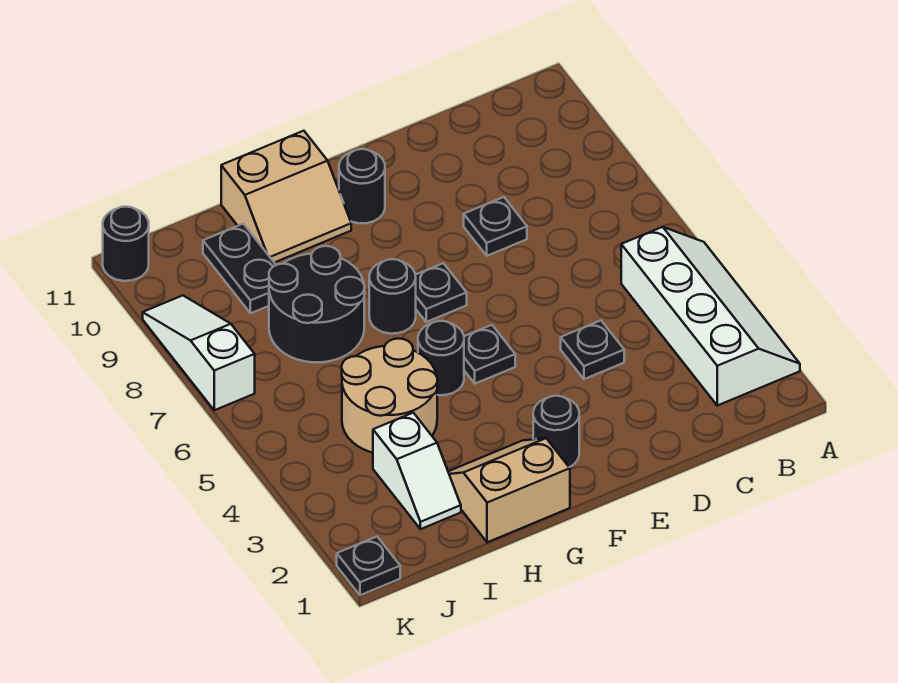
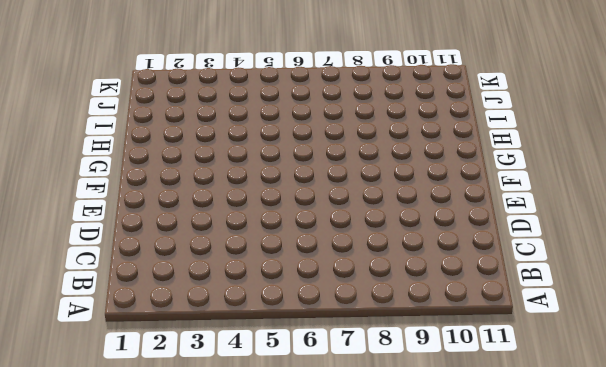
none -> white slope A2:B5 level 1 top B
none -> black plate D4 level 1
none -> black plate D8 level 1

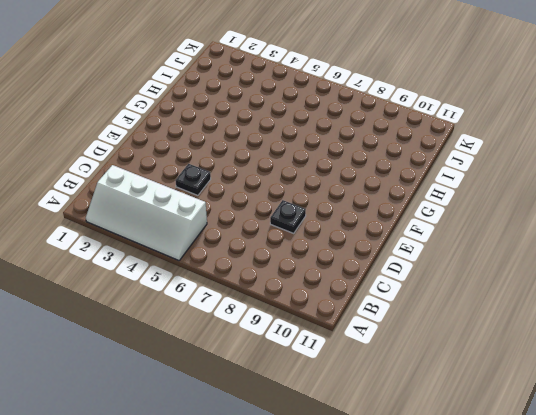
none -> black round brick F2 level 1
none -> black plate F5 level 1
none -> black plate F7 level 1

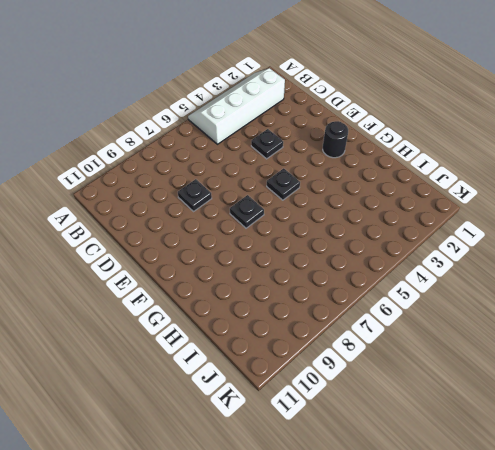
none -> black round brick F10 level 1
none -> tan slope G1:H2 level 1 top 1
none -> black round brick G5 level 1

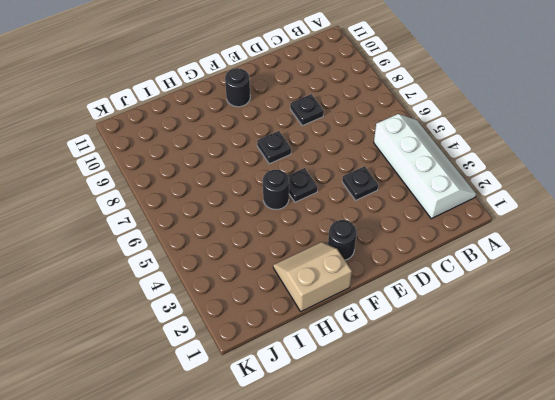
none -> black round brick G7 level 1
none -> tan slope G10:H11 level 1 top 11
none -> tan round brick H4:I5 level 1

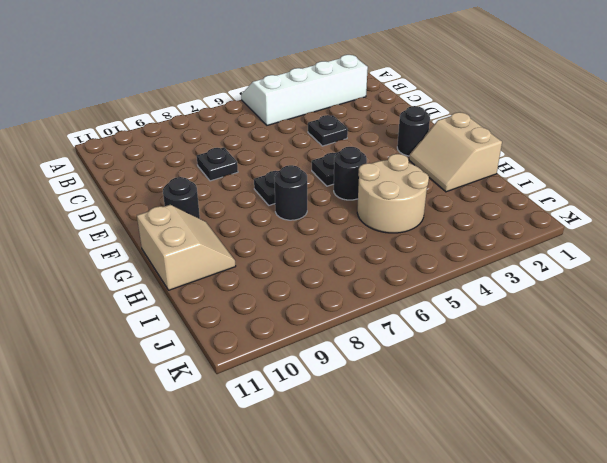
none -> black round brick H7:I8 level 1
none -> white slope I2:I3 level 1 top 3
none -> black plate I9:I10 level 1

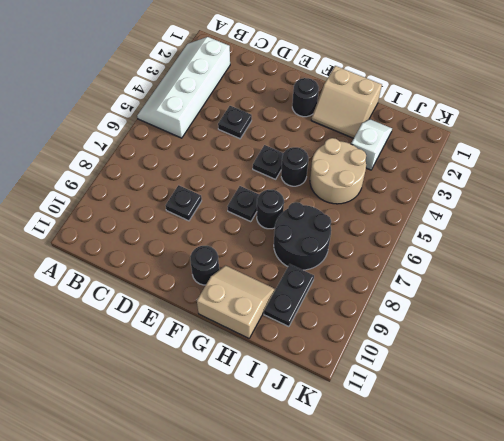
none -> black plate K1 level 1
none -> white slope K7:K9 level 1 top 7
none -> black round brick K11 level 1

